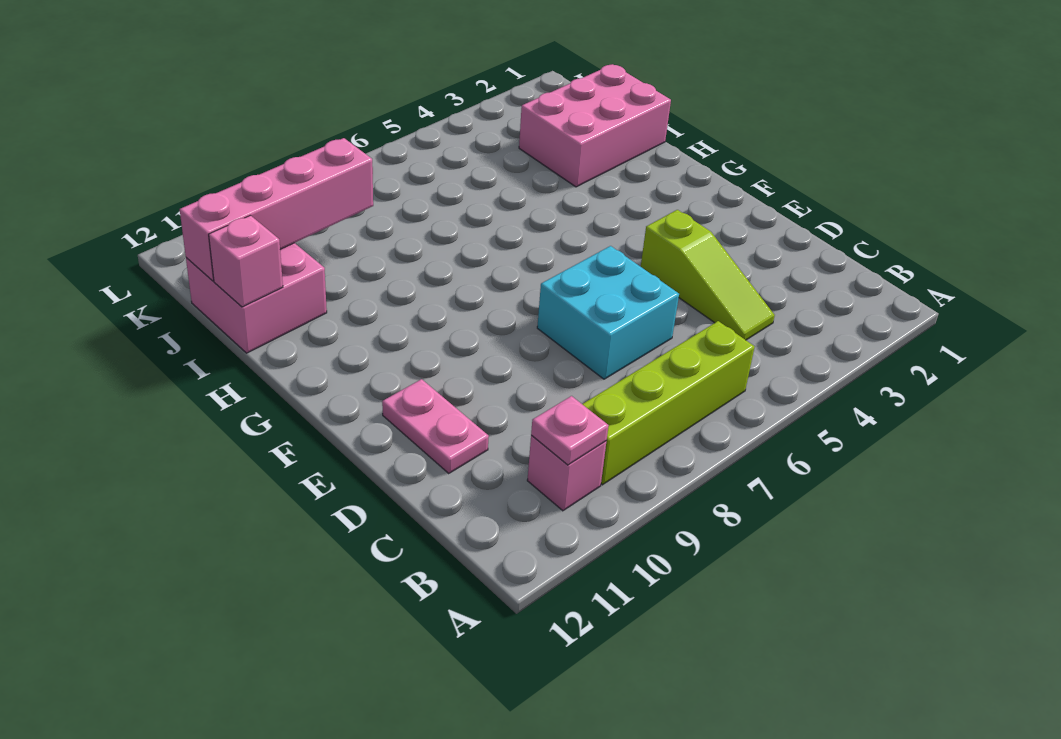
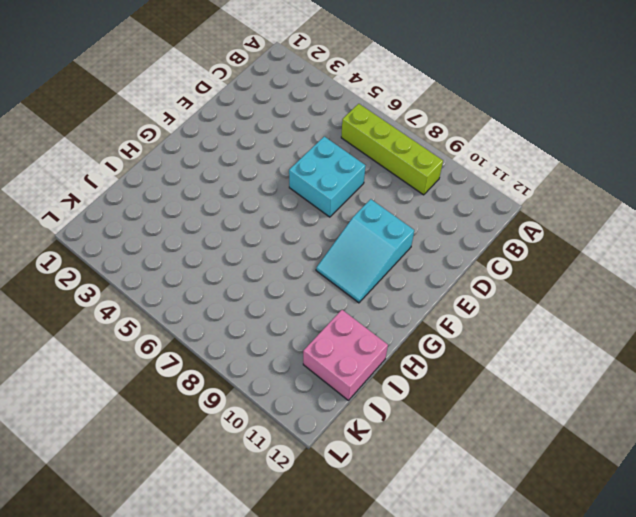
cyan slope E9:G10 level 1 top E -> none
none -> pink brick B10 level 1
none -> lime slope C4:E4 level 1 top E

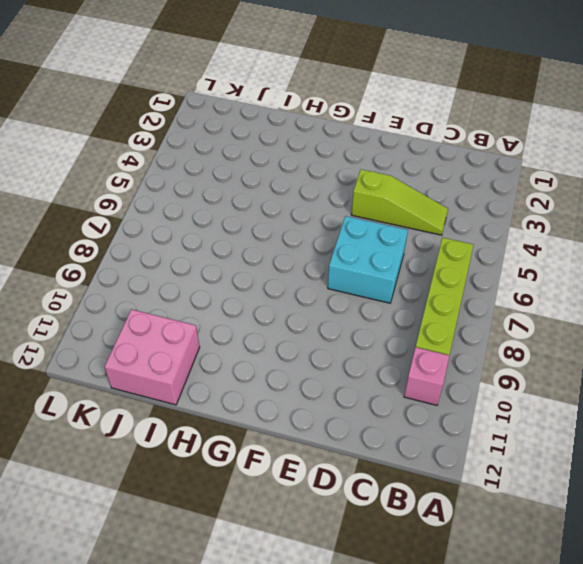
none -> pink plate D11:E11 level 1
none -> pink brick I1:J3 level 1

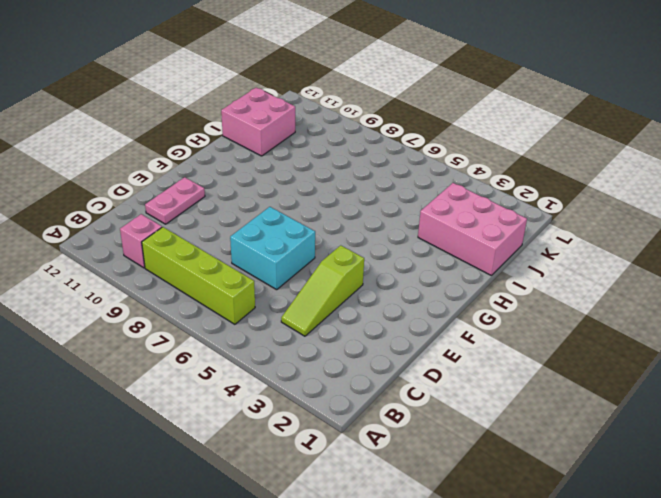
none -> pink plate B10 level 2
none -> pink brick I12 level 2

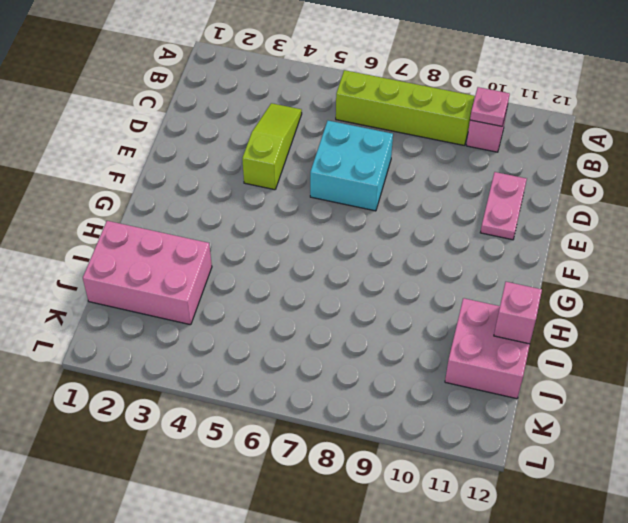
none -> pink brick J9:J12 level 2

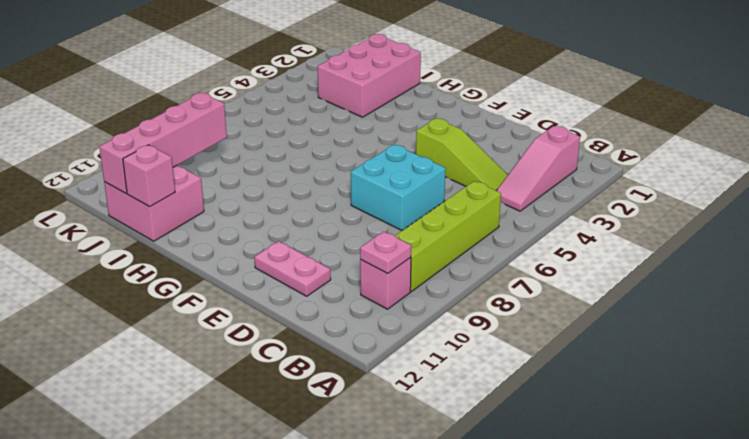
pink slope B2:B4 level 1 top 2 -> none

